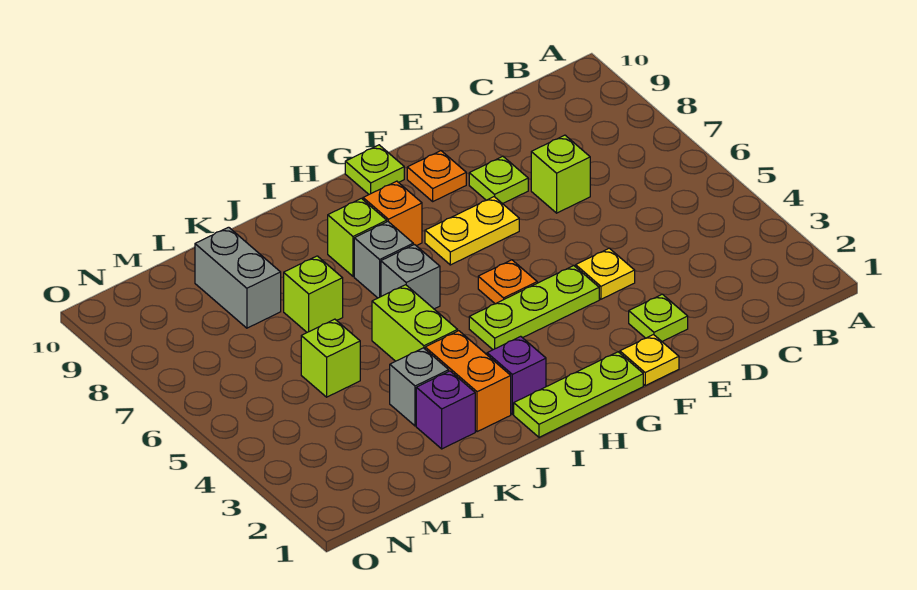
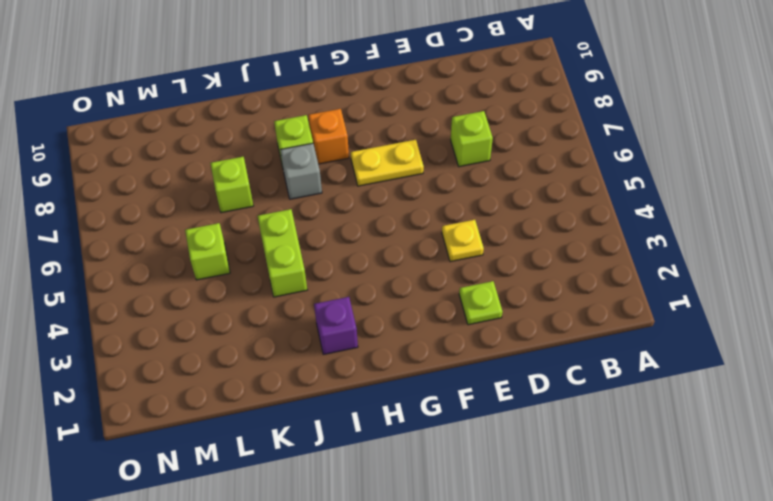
none -> lime plate E8 level 1
none -> yellow plate F1 level 1
none -> lime plate F4:H4 level 1

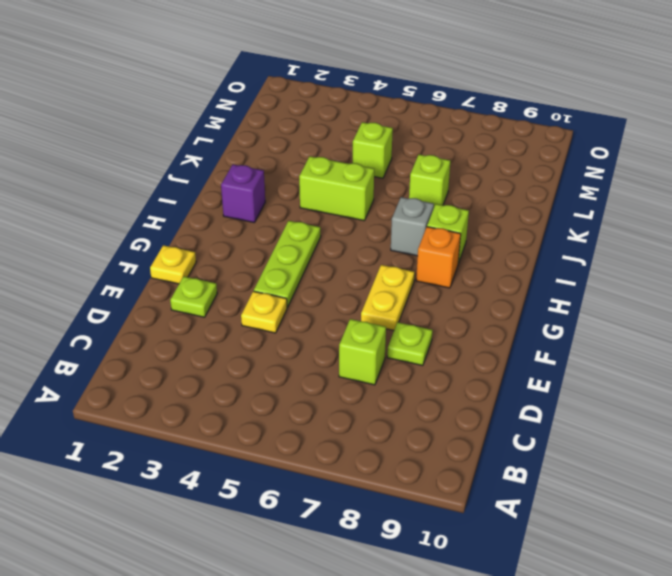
none -> orange plate F9 level 1
none -> lime plate G1:I1 level 1
none -> orange plate G5 level 1

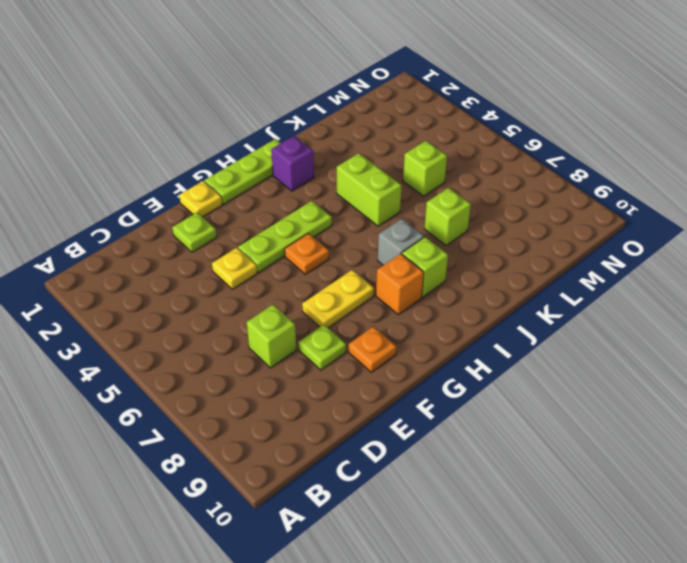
none -> lime plate G10 level 1
none -> grey brick I6 level 1
none -> orange brick J2:J3 level 1

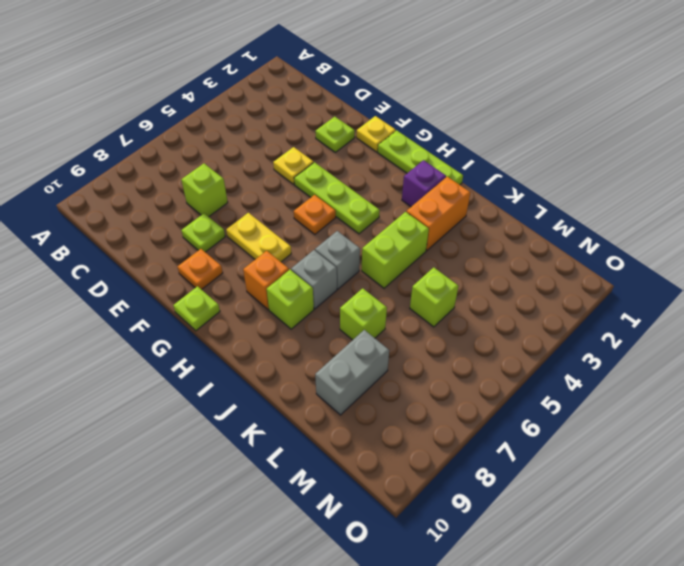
none -> purple brick K2 level 1
none -> grey brick K3 level 1

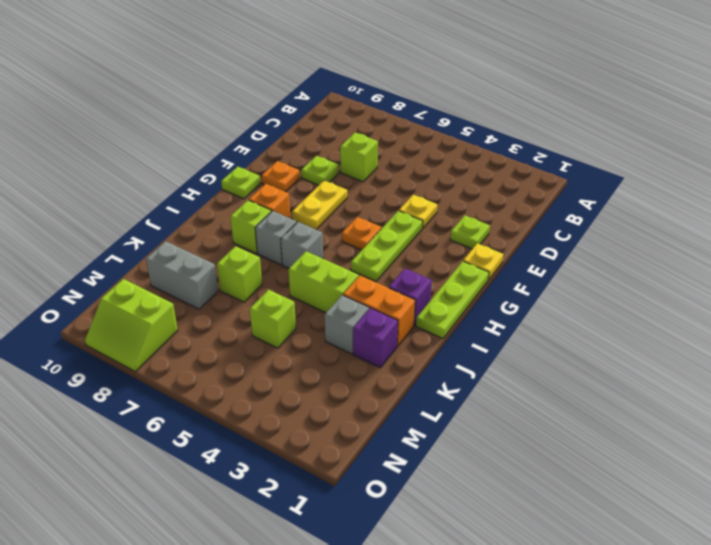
lime slope N8:O9 level 1 top N -> none

